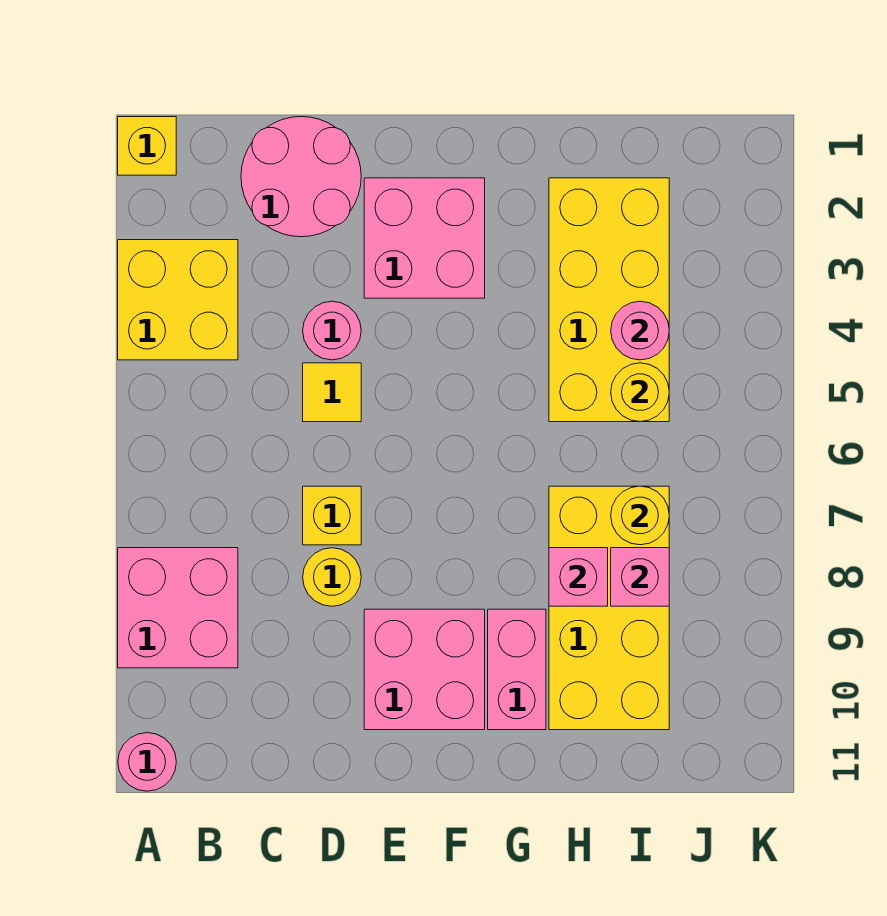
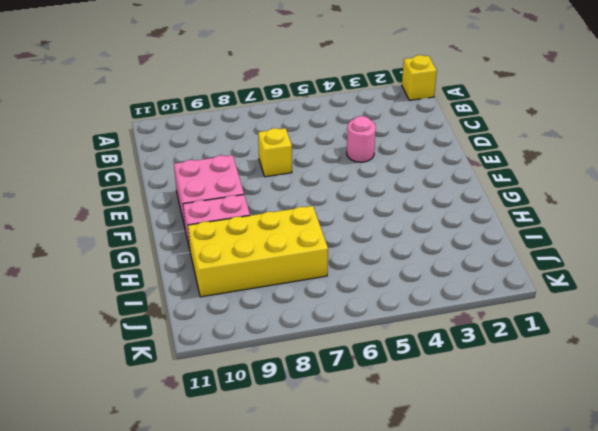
none -> yellow brick A3:B4 level 1
none -> pink brick A8:B9 level 1
none -> pink round brick A11 level 1

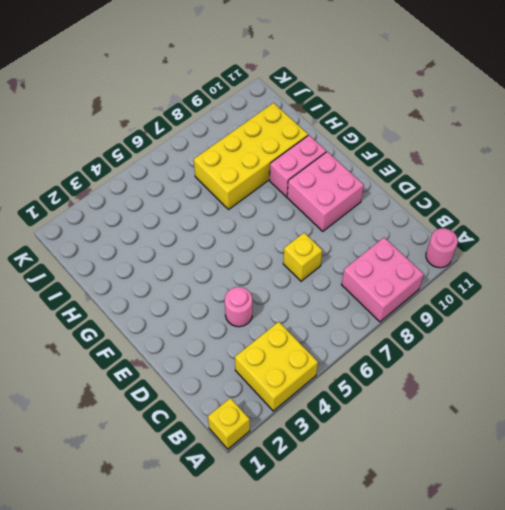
none -> pink round brick C1:D2 level 1
none -> yellow tile D5 level 1
none -> yellow round brick D8 level 1

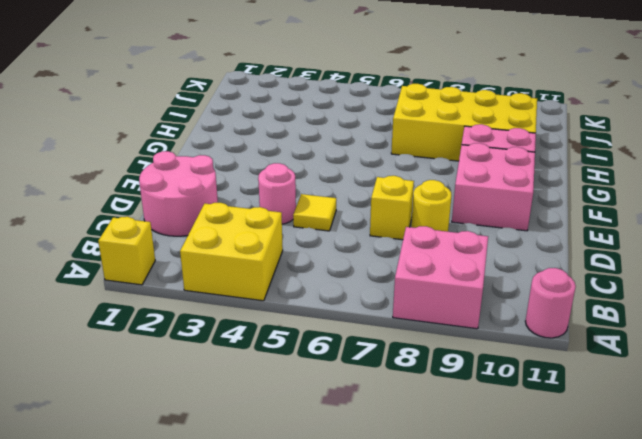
none -> pink brick E2:F3 level 1
none -> yellow brick H2:I5 level 1
none -> pink brick H8 level 2

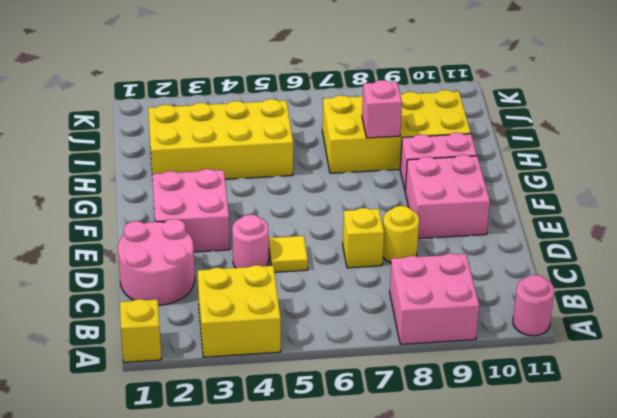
none -> pink round brick I4 level 2
none -> yellow round brick I5 level 2
none -> yellow round brick I7 level 2

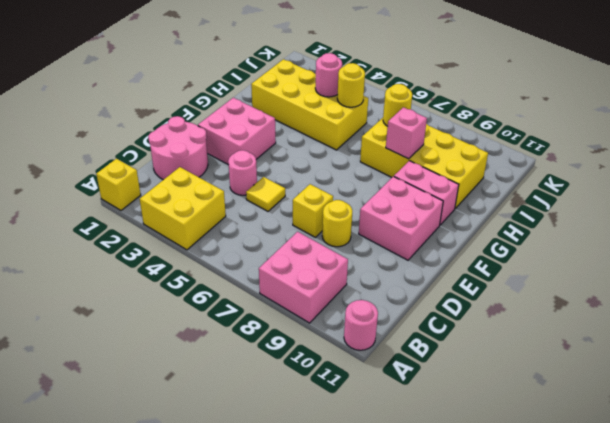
none -> pink brick I8 level 2

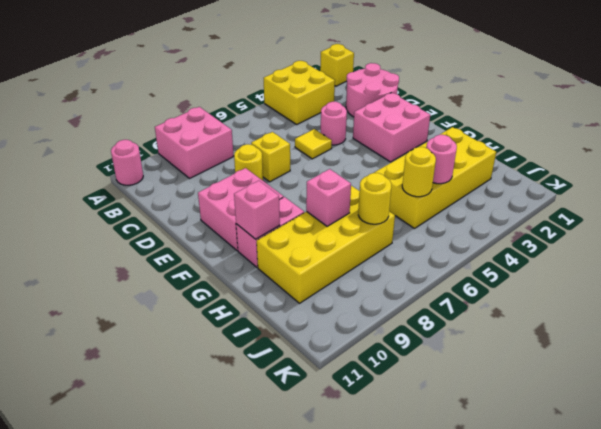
pink brick G10 level 2 -> pink brick I8 level 2

